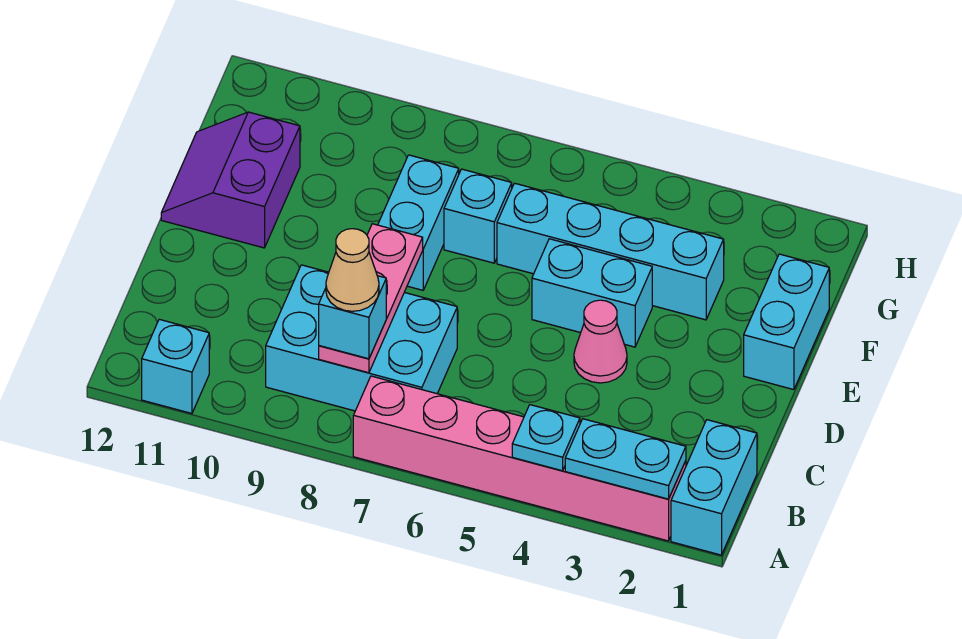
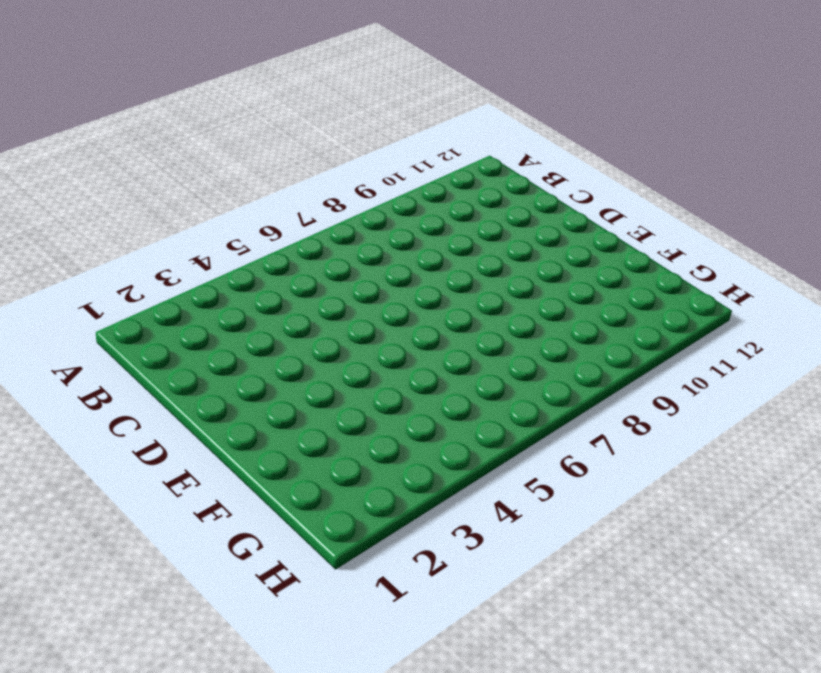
none -> cyan brick A1:B1 level 1
none -> pink brick A2:A7 level 1
none -> cyan brick A11 level 1

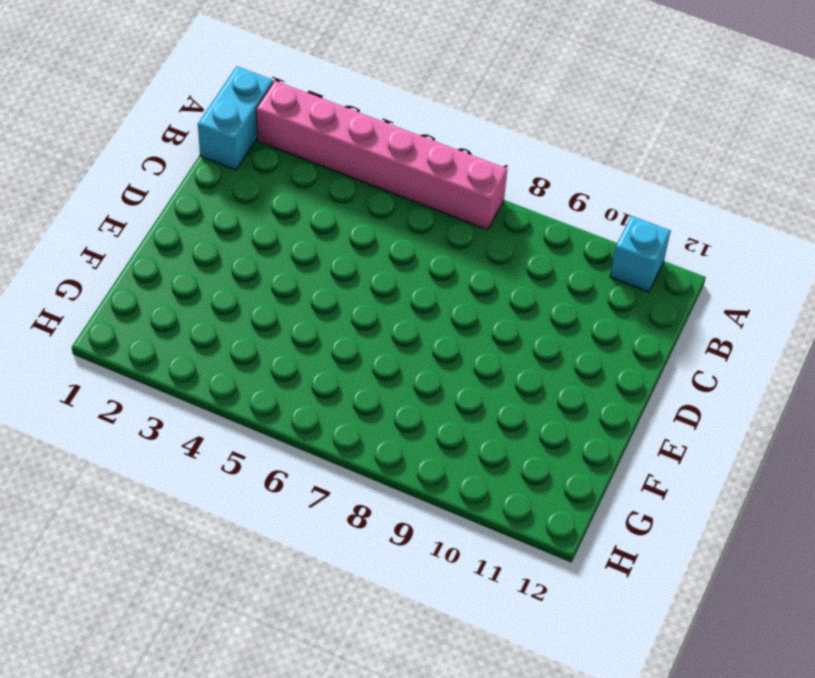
none -> cyan brick B7:C9 level 1
none -> pink cone D4 level 1
none -> cyan brick E1:F1 level 1

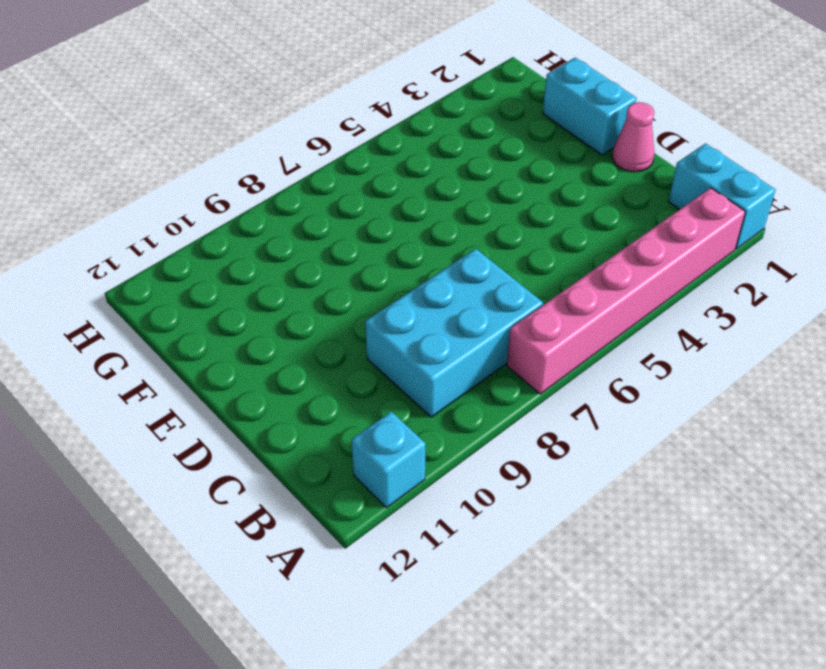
pink cone D1 level 1 -> pink cone D4 level 1
none -> cyan brick E4:E5 level 1
none -> cyan brick E8:F8 level 1
none -> purple slope E11:F12 level 1 top 11

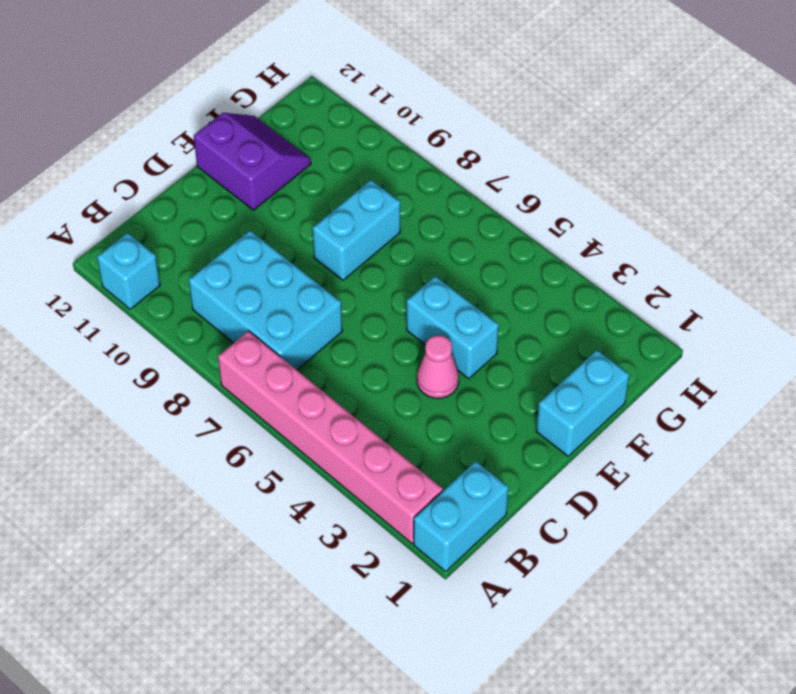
purple slope E11:F12 level 1 top E -> purple slope E11:F12 level 1 top 11
none -> cyan brick F3:F6 level 1
none -> cyan brick F7 level 1
none -> cyan plate A2:A3 level 2

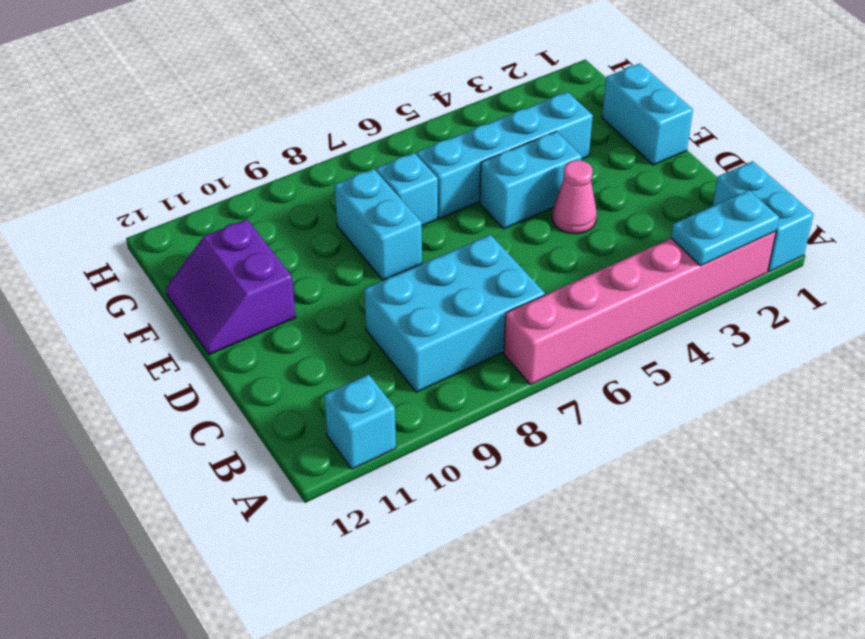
none -> cyan plate A4 level 2
none -> pink plate B8:D8 level 2
none -> cyan brick B8 level 3

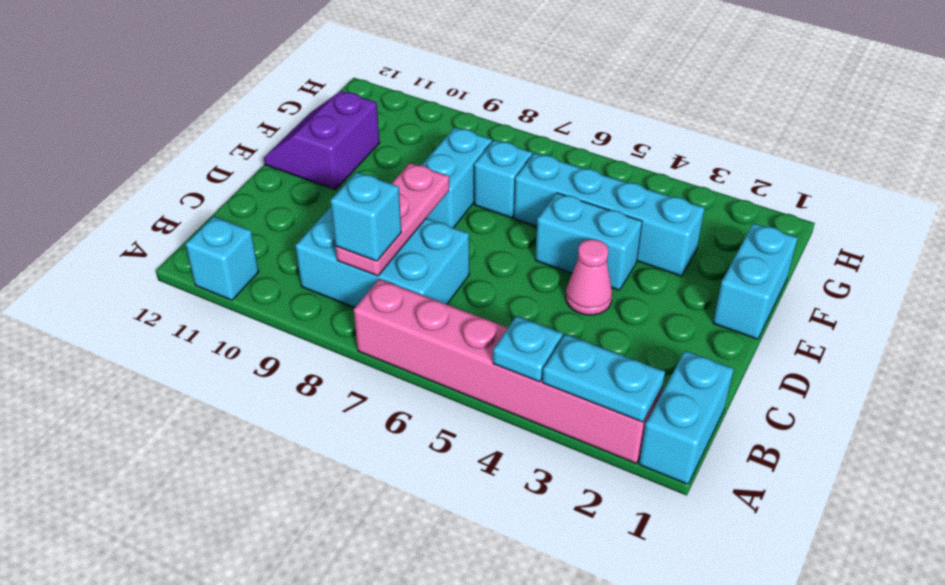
none -> tan cone B8 level 4

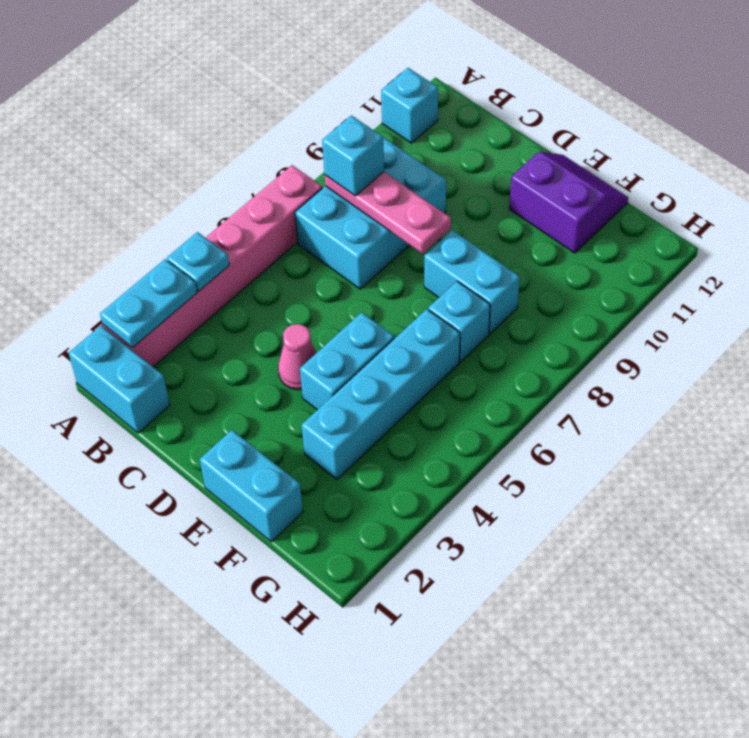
none -> tan cone B8 level 4

